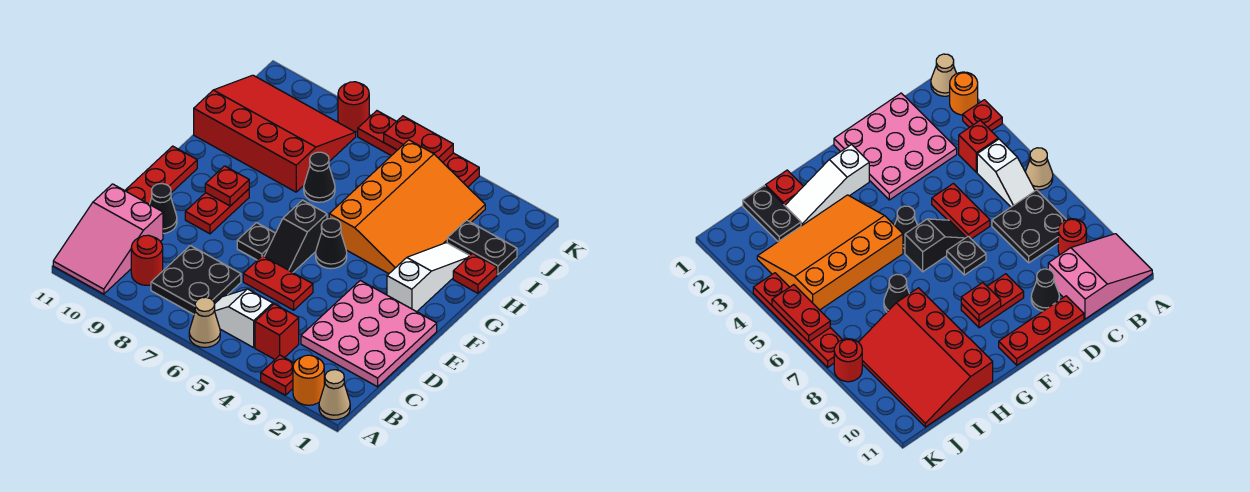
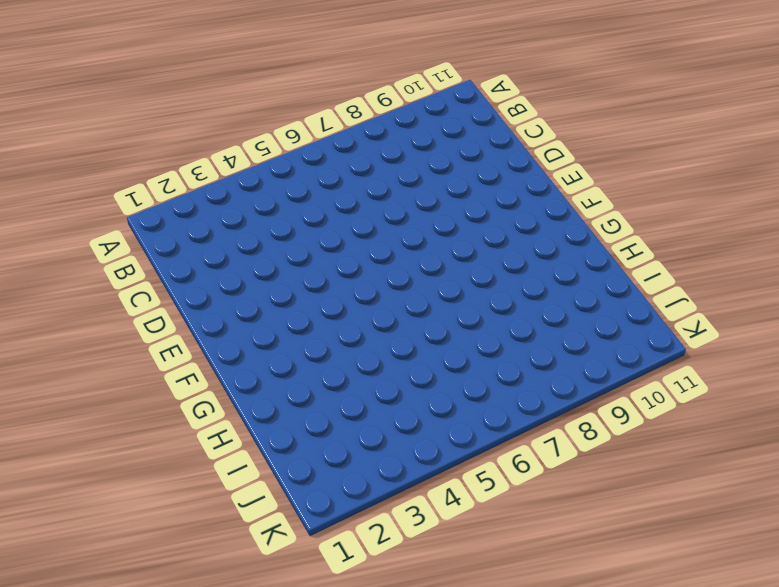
none -> tan cone A1 level 1
none -> orange round brick A2 level 1
none -> red plate A3 level 1

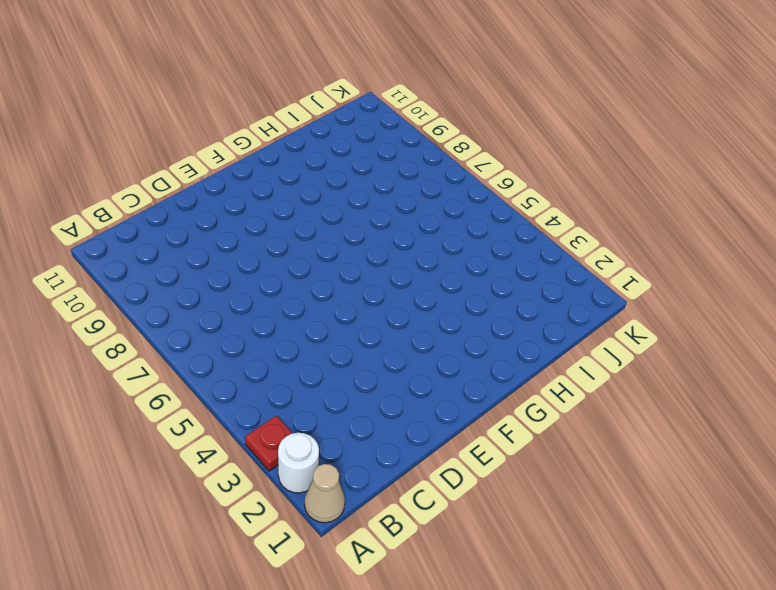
white round brick A2 level 1 -> orange round brick A2 level 1
none -> tan cone A6 level 1
none -> pink slope A10:C11 level 1 top C
none -> red brick B4 level 1

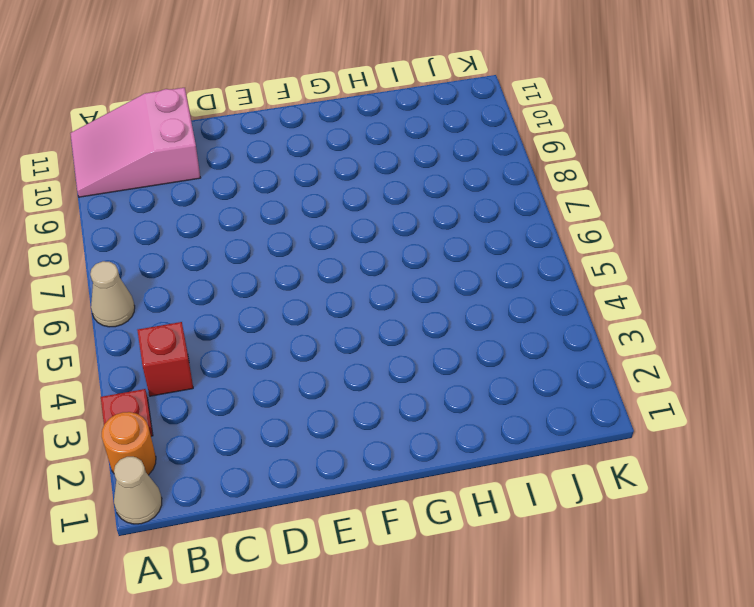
none -> white slope B5:B6 level 1 top 5
none -> black plate B7:C8 level 1
none -> red round brick B9 level 1

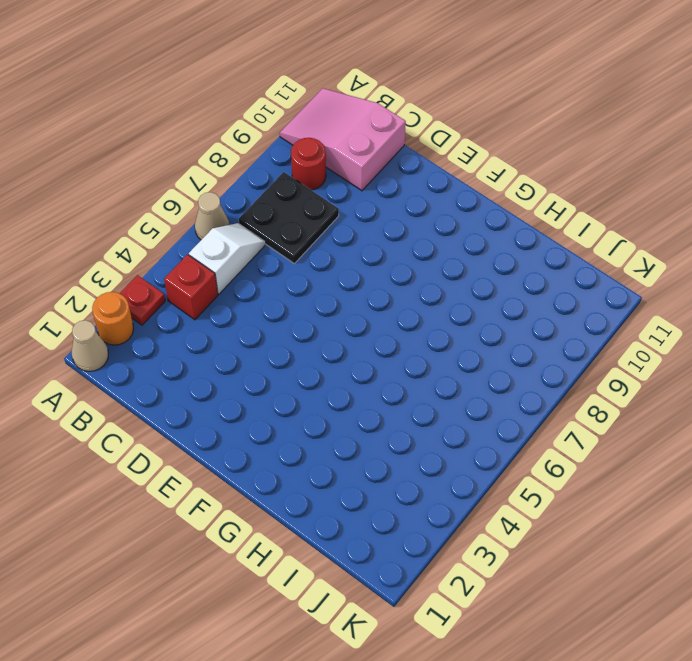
none -> pink plate C1:E3 level 1
none -> red plate D5:D6 level 1
none -> black cone D10 level 1

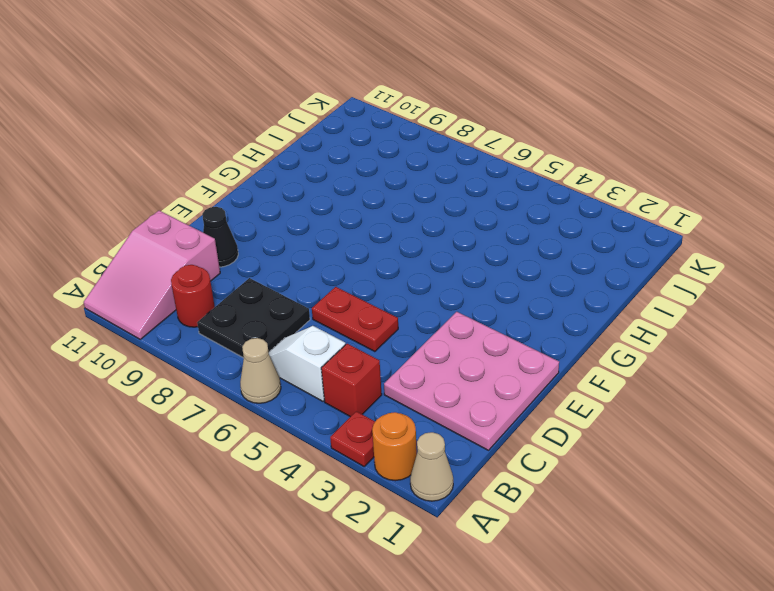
none -> red plate D11:F11 level 1
none -> black slope E6:F6 level 1 top F
none -> black plate E7 level 1

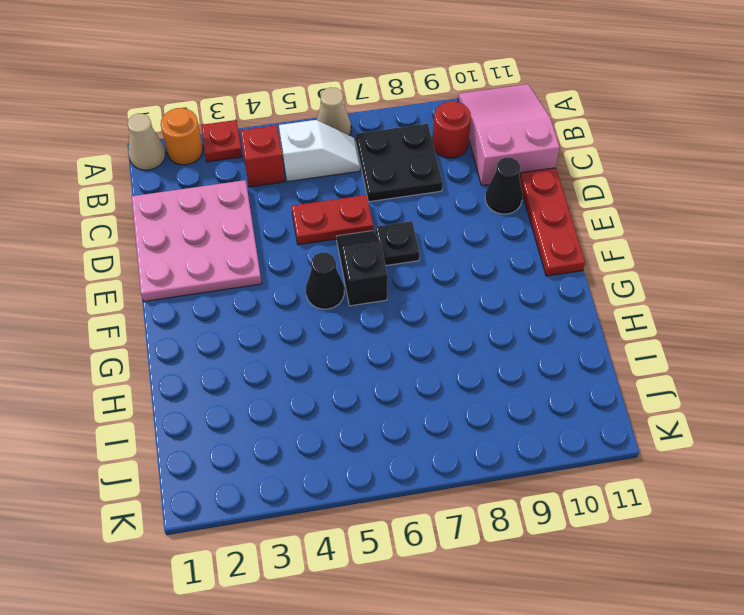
none -> red plate E9:F9 level 1
none -> white slope F2:H2 level 1 top F
none -> orange slope G3:J5 level 1 top 5

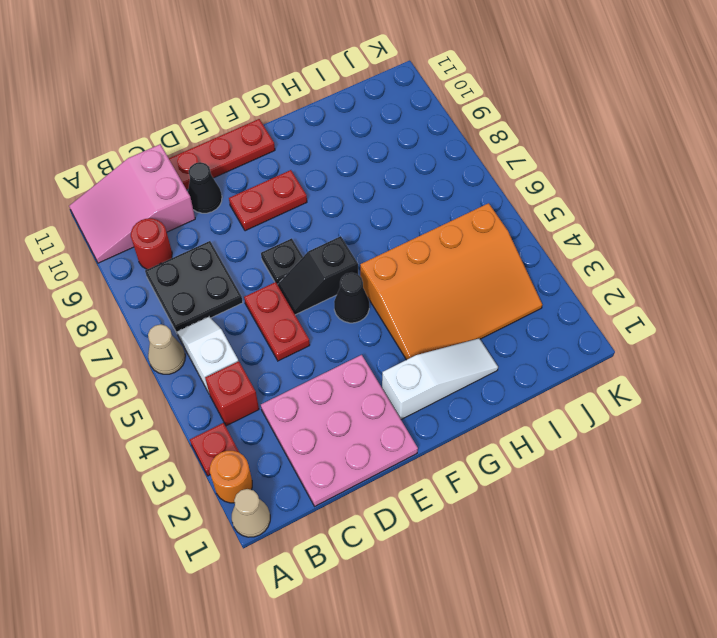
none -> red plate H1 level 1
none -> black cone H7 level 1
none -> red slope H8:J11 level 1 top H

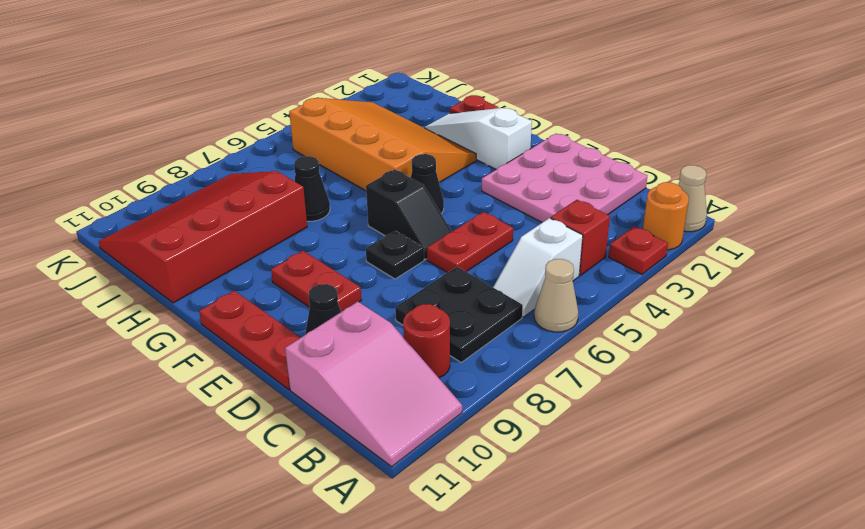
none -> black plate I1:I2 level 1
none -> red plate K4:K7 level 1
none -> red round brick K8 level 1

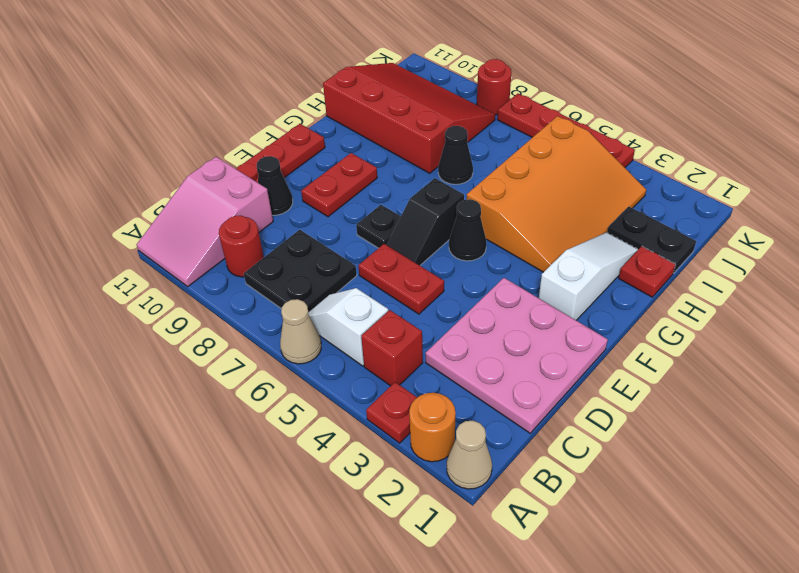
none -> red plate F9 level 2
none -> red plate K5:K6 level 2

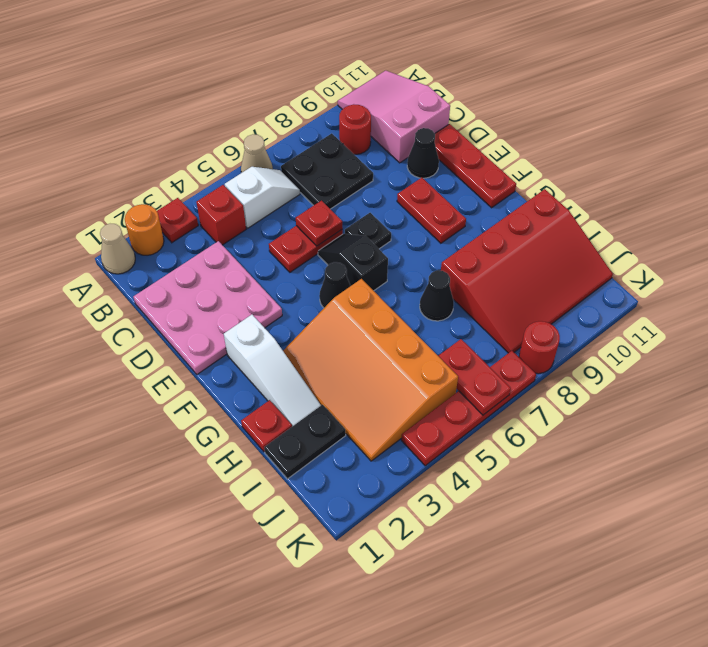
red plate D6 level 2 -> red plate F9 level 2
red plate J6:K6 level 2 -> red plate K5:K6 level 2

